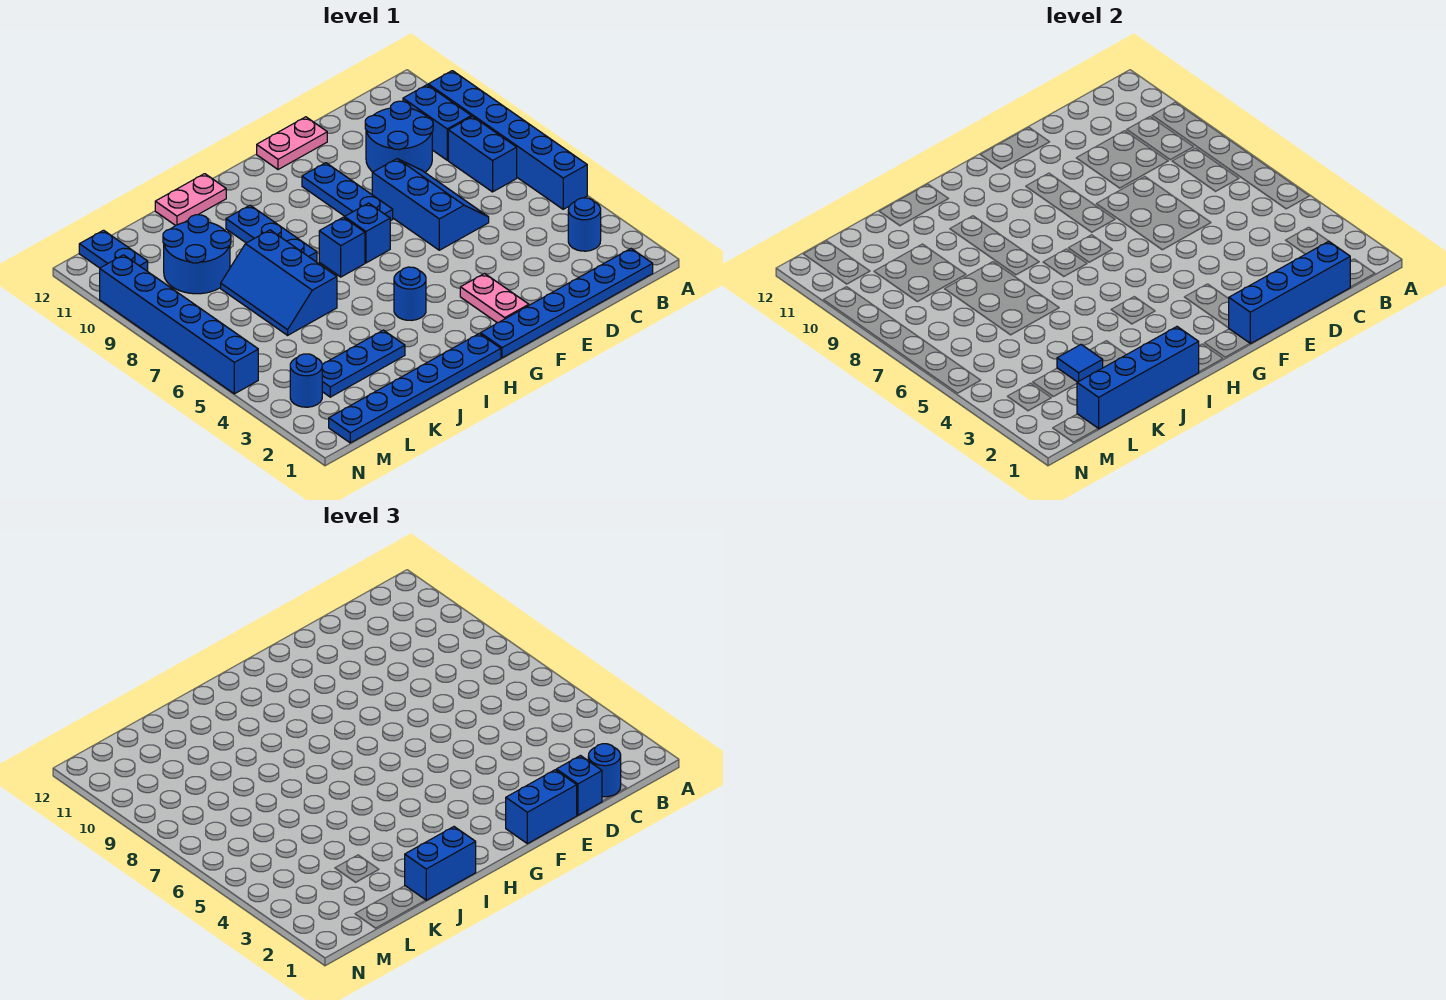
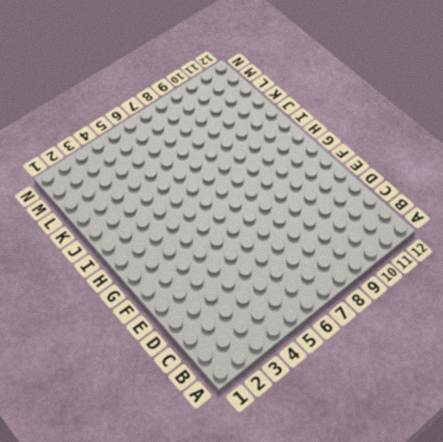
none -> blue brick A5:A10 level 1
none -> blue plate B1:G1 level 1
none -> blue round brick B3 level 1

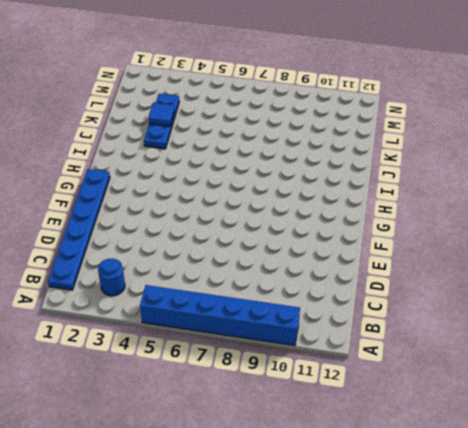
none -> blue brick B7:B8 level 1
none -> blue brick B9:B10 level 1
none -> blue round brick C9:D10 level 1

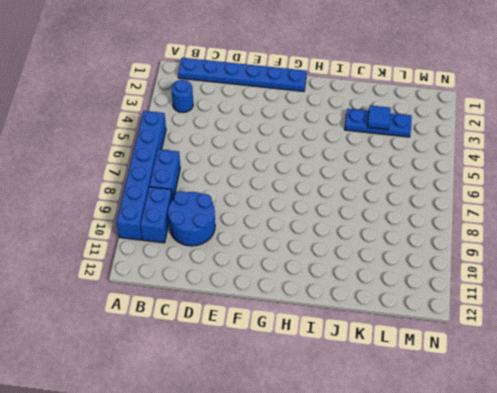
none -> blue slope D6:E8 level 1 top E
none -> pink plate E12:F12 level 1
none -> pink plate F2:F3 level 1

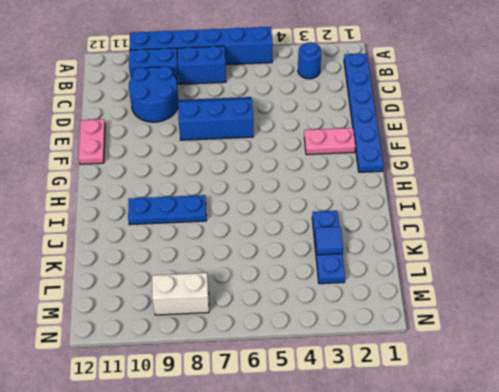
white brick M8:M9 level 1 -> none
none -> blue plate F8:F10 level 1
none -> blue brick G7 level 1
none -> blue plate H1:M1 level 1

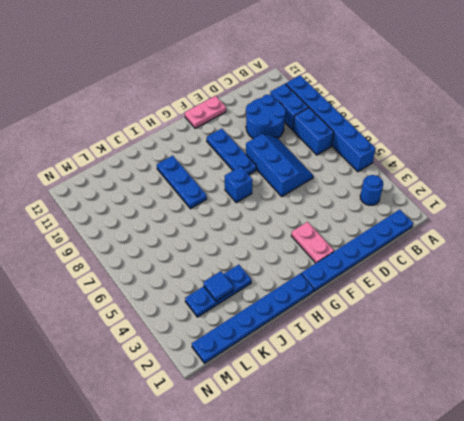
none -> blue round brick H4 level 1
none -> blue brick H7 level 1
none -> pink plate I12:J12 level 1

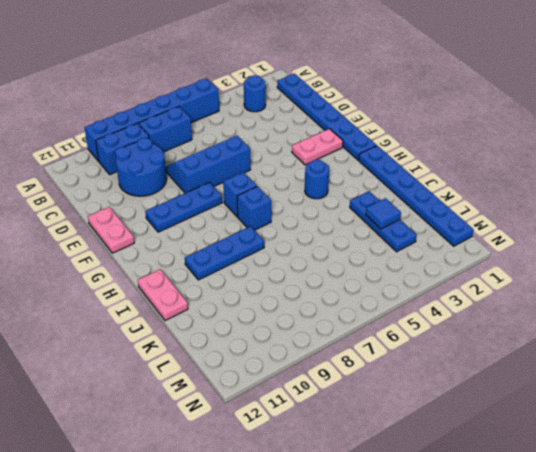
none -> blue slope J6:K8 level 1 top J
none -> blue round brick K9:L10 level 1
none -> blue round brick M3 level 1

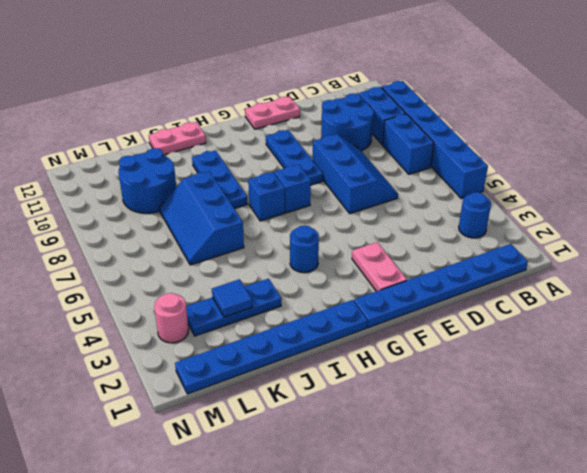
pink round brick M3 level 1 -> blue round brick M3 level 1
none -> blue plate M11:M12 level 1
none -> blue brick N5:N10 level 1
none -> blue brick C1:F1 level 2

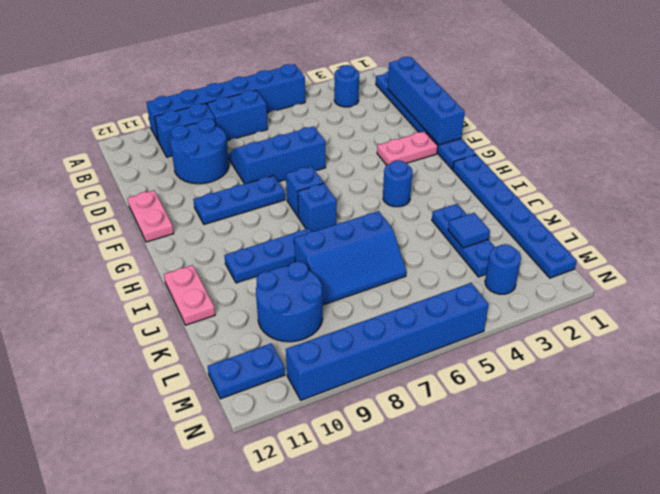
none -> blue brick I1:L1 level 2
none -> blue round brick C1 level 3
none -> blue brick D1 level 3

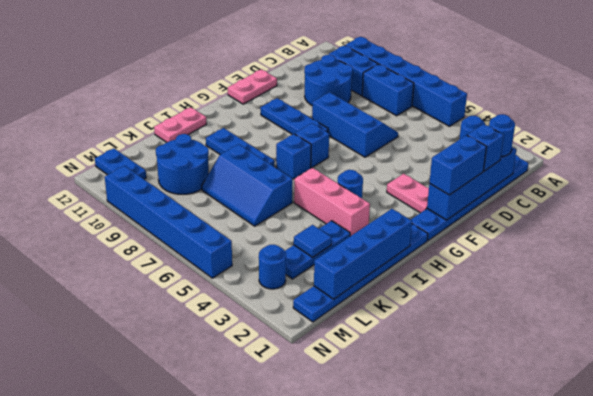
pink brick I3:I5 level 1 -> none
none -> blue brick I1:J1 level 3

